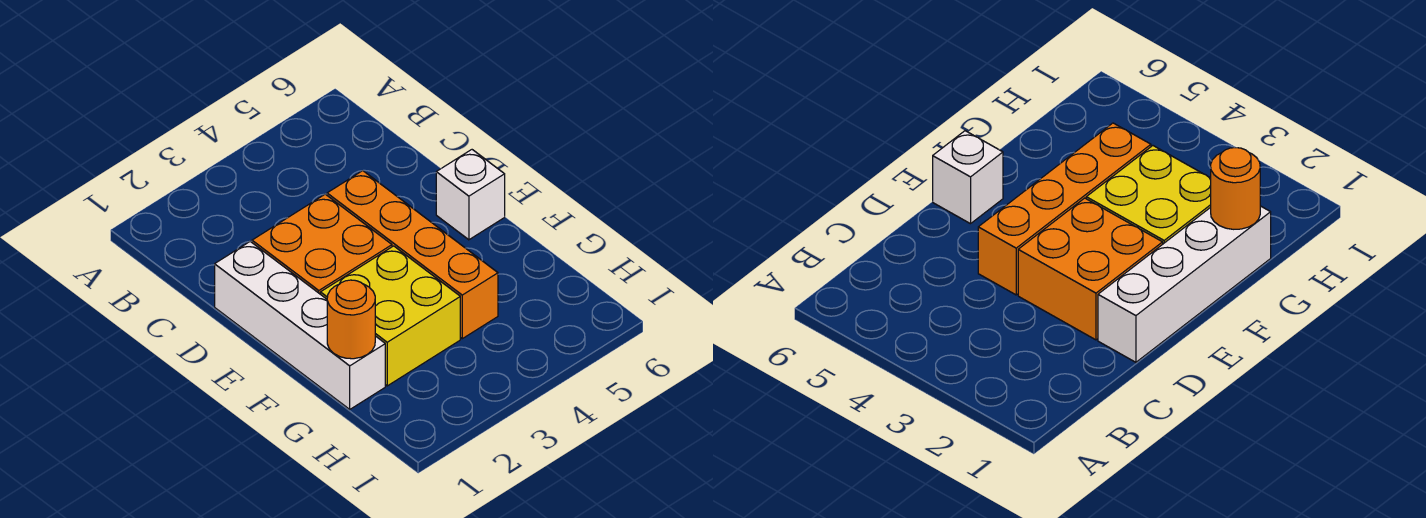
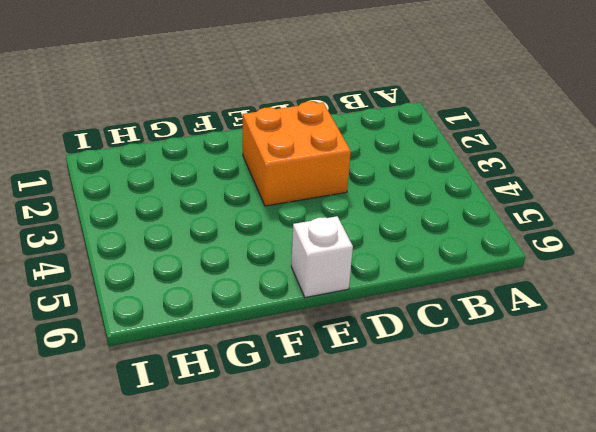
none -> white brick D1:G1 level 1
none -> orange brick D4:G4 level 1

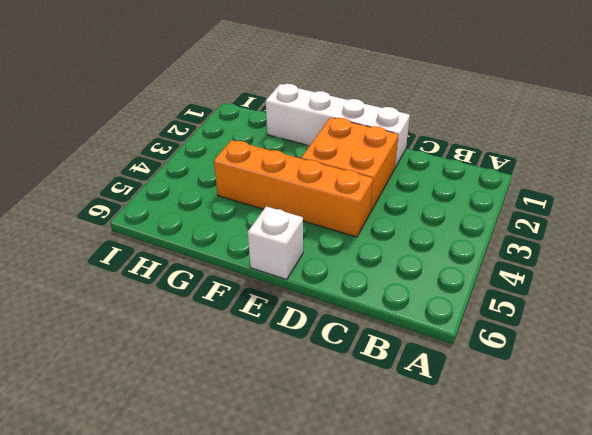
none -> yellow brick F2:G3 level 1
none -> orange round brick G1 level 2

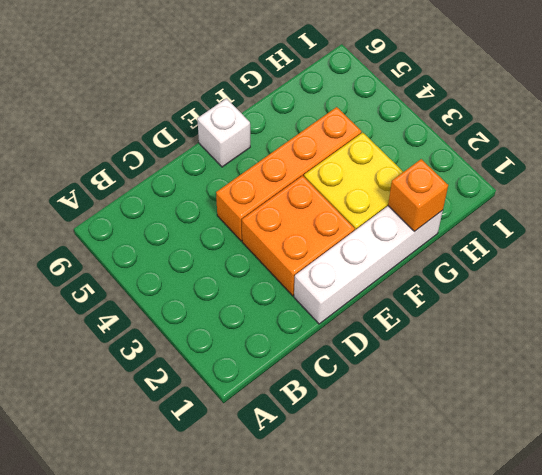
orange brick G1 level 2 -> orange round brick G1 level 2

